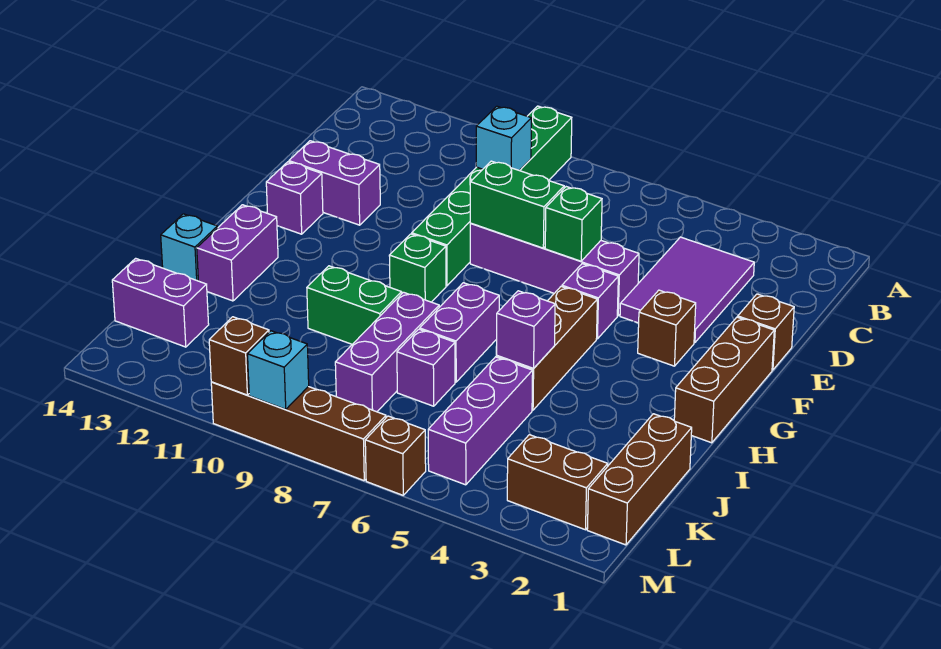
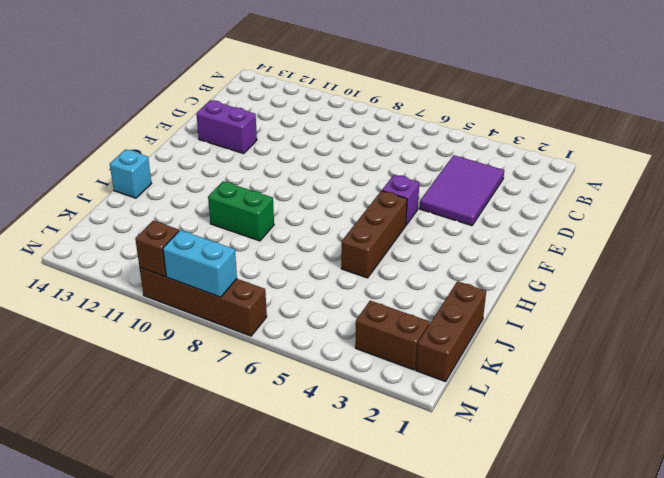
cyan brick M8:M9 level 2 -> cyan brick M9 level 2
none -> green brick A9:F9 level 1
none -> brown brick E1 level 1
none -> purple brick E5:E8 level 1

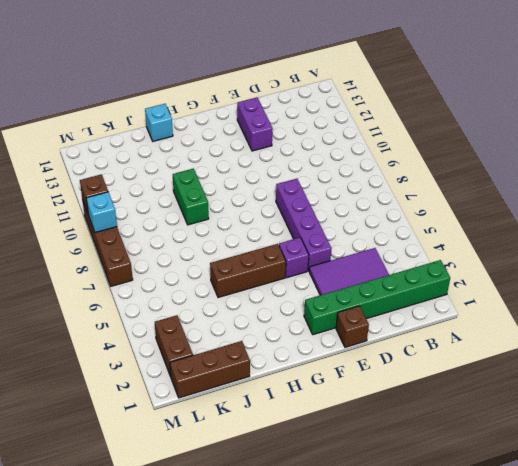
green brick A2:F2 level 1 -> green brick A9:F9 level 1
none -> brown brick F1:H1 level 1
none -> brown brick F3 level 1
none -> purple brick F13 level 1

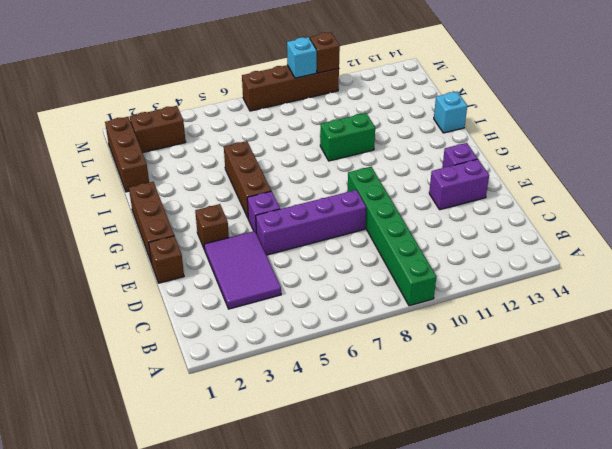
none -> green brick G9 level 1
none -> purple brick H7:I7 level 1
none -> purple brick H13:I13 level 1

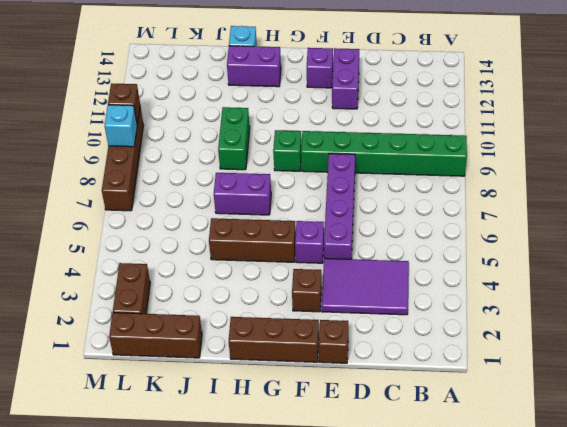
none -> purple brick I8:K8 level 1
none -> purple brick J5:L5 level 1
none -> purple brick J7 level 1

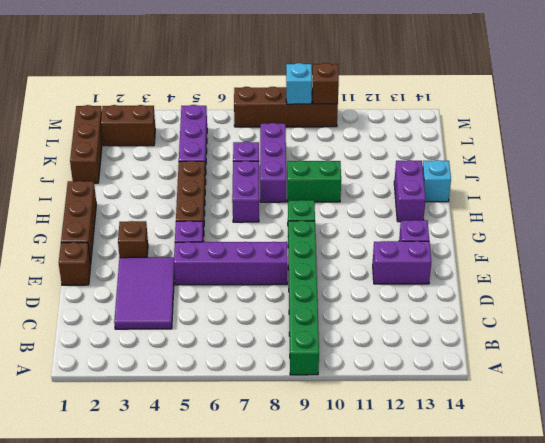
none -> purple brick K13:K14 level 1
none -> brown brick M6 level 1
none -> cyan brick C9 level 2

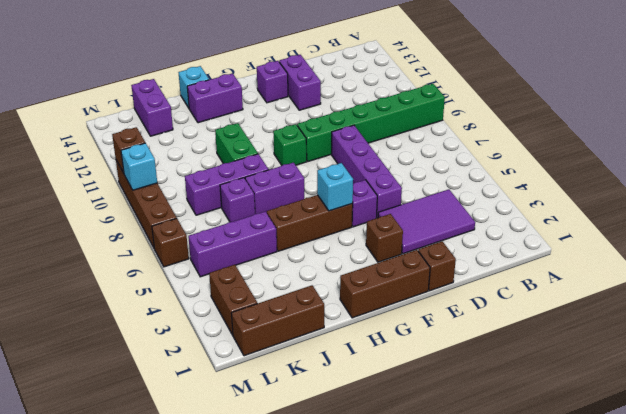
cyan brick G5 level 2 -> cyan brick C9 level 2
none -> green brick E6 level 2
none -> green brick E7:E8 level 2
none -> purple brick I5 level 2

